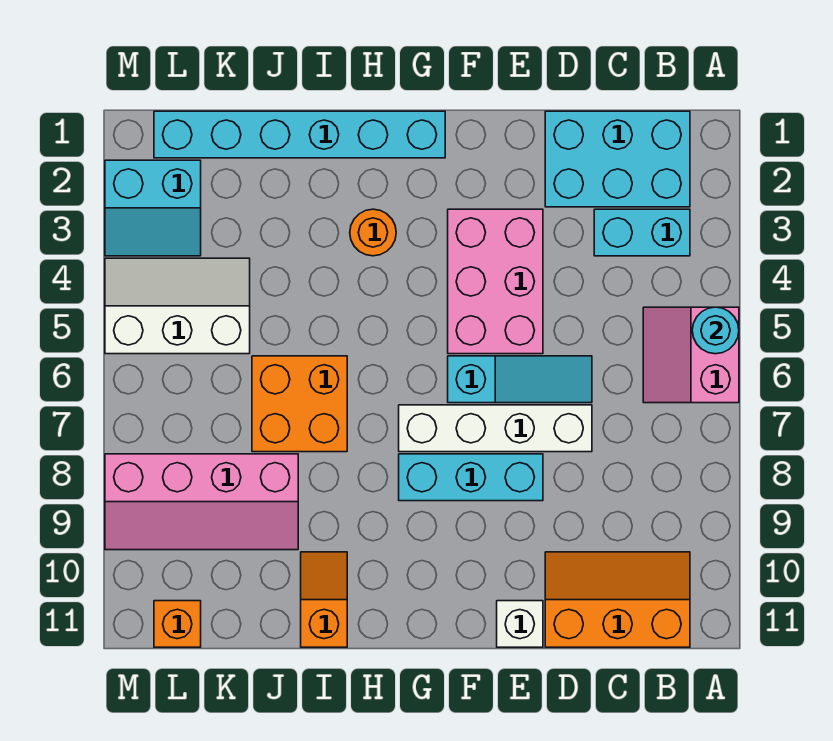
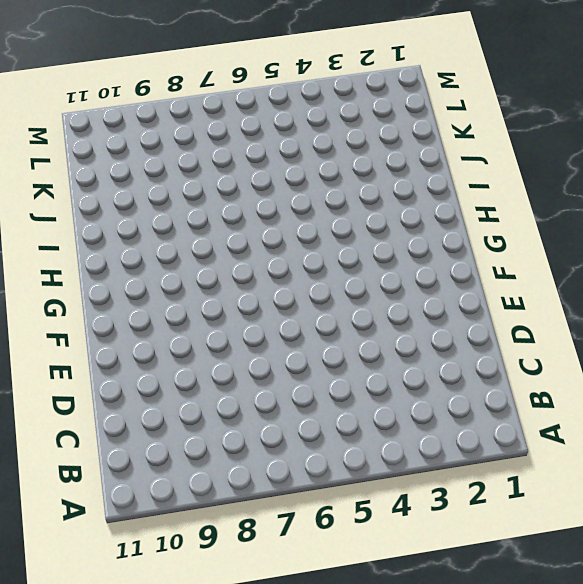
none -> pink slope A5:B6 level 1 top A
none -> cyan brick B1:D2 level 1
none -> cyan brick B3:C3 level 1

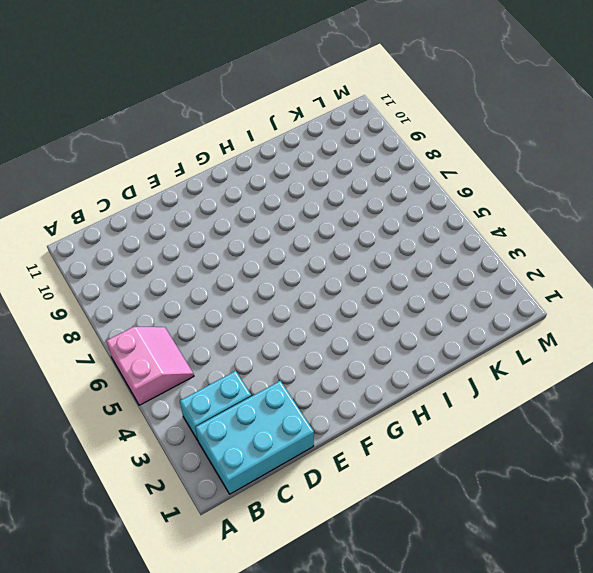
none -> orange slope B10:D11 level 1 top 11
none -> cyan slope D6:F6 level 1 top F
none -> white brick D7:G7 level 1

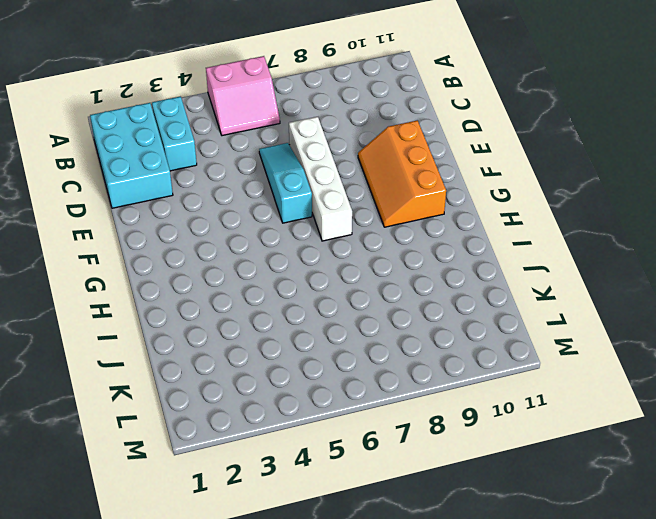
orange slope E9:G10 level 1 top 10 -> orange slope B10:D11 level 1 top 11
none -> pink brick E3:F5 level 1
none -> cyan brick E8:G8 level 1
none -> white brick E11 level 1

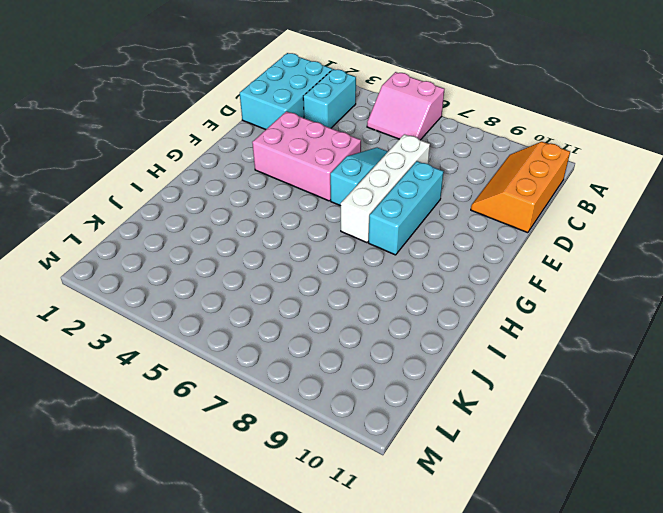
none -> white brick E11 level 1
none -> cyan brick G1:L1 level 1
none -> orange round brick H3 level 1

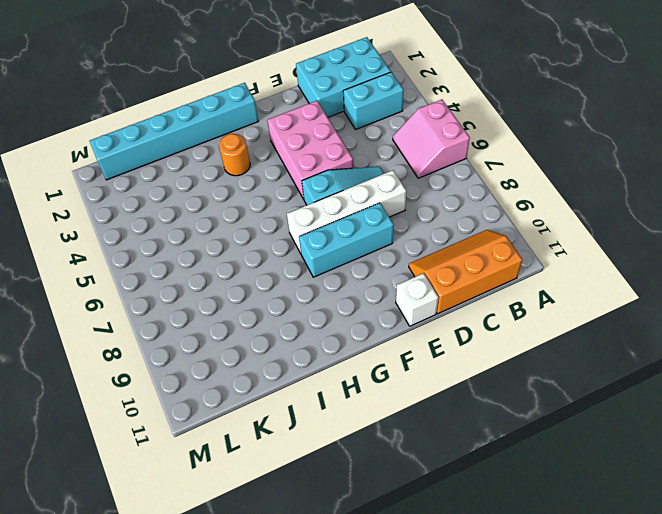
none -> orange brick I6:J7 level 1
none -> orange slope I10:I11 level 1 top 11
none -> pink slope J8:M9 level 1 top 8

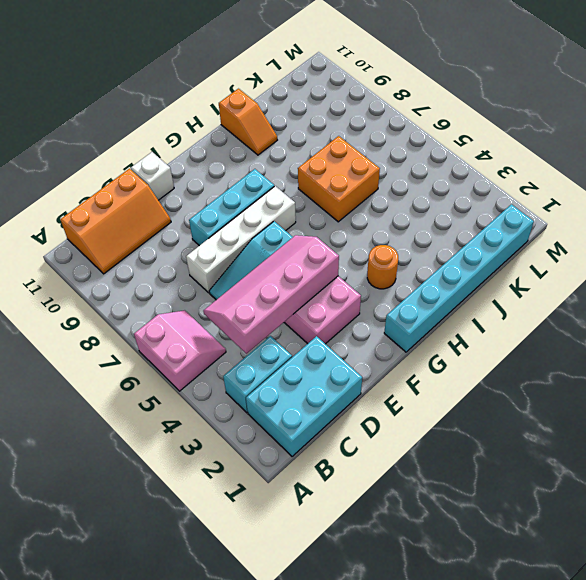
pink slope C4:F5 level 2 top 4 -> pink slope J8:M9 level 1 top 8
none -> white slope K4:M5 level 1 top 5
none -> cyan slope L2:M3 level 1 top 2
none -> orange brick L11 level 1

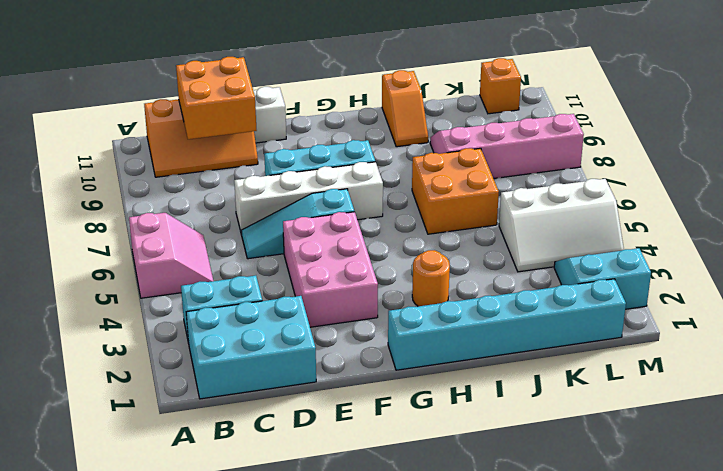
orange brick C10:D11 level 2 -> none
none -> cyan round brick A5 level 2

